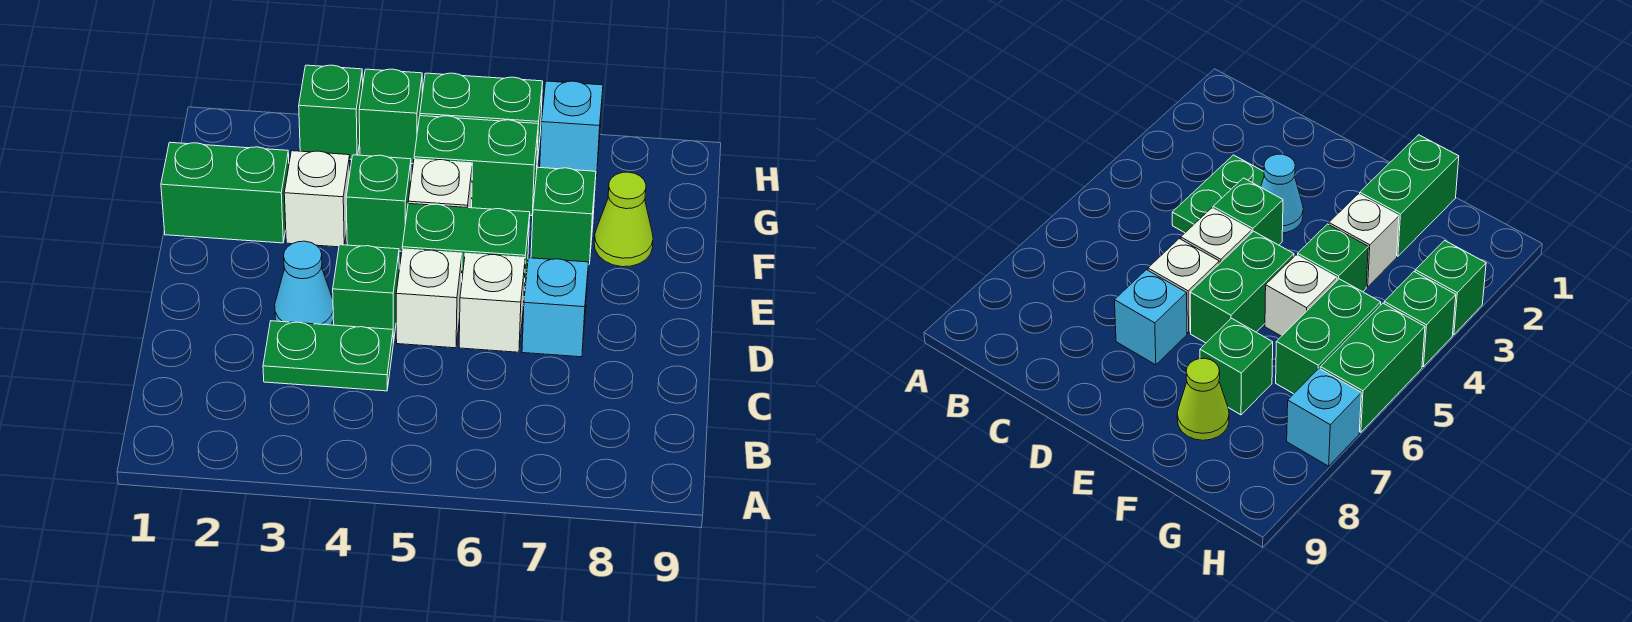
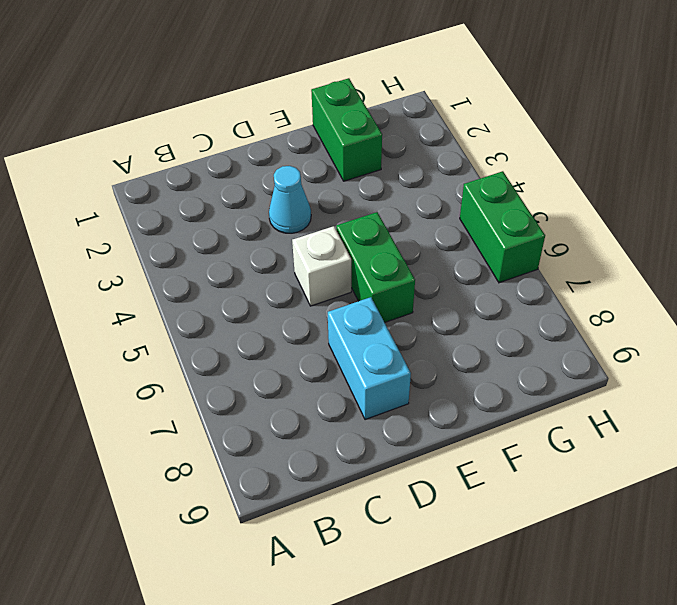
cyan brick D7:D8 level 1 -> cyan brick D7 level 1
none -> green plate C3:C4 level 1
none -> green brick D4 level 1
none -> white brick D6 level 1

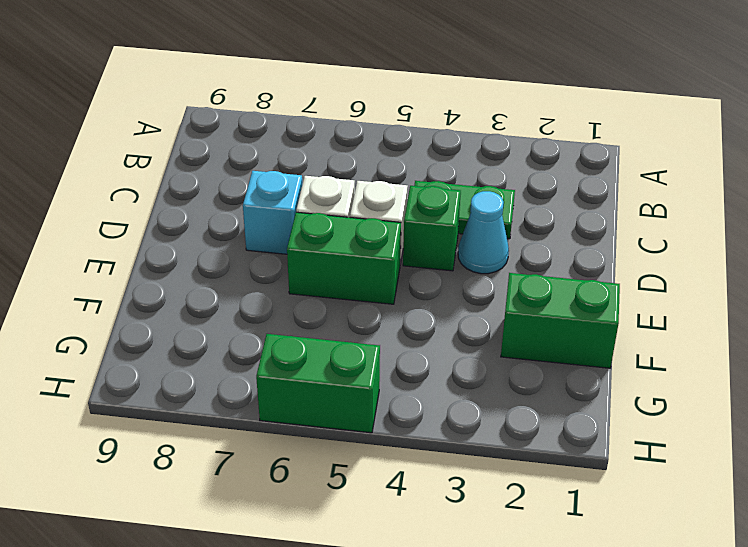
none -> white brick F3 level 1
none -> green brick F4 level 1
none -> white brick F5 level 1

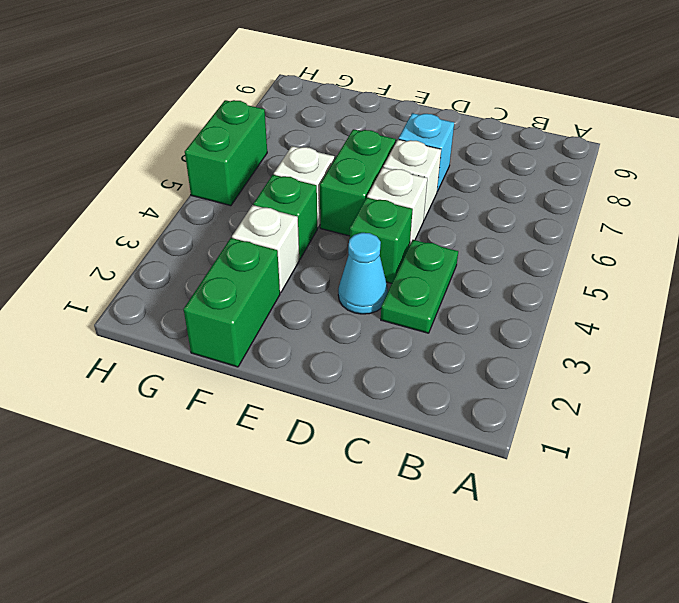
none -> green brick F7 level 1
none -> lime cone F8 level 1
none -> green brick G5:G6 level 1

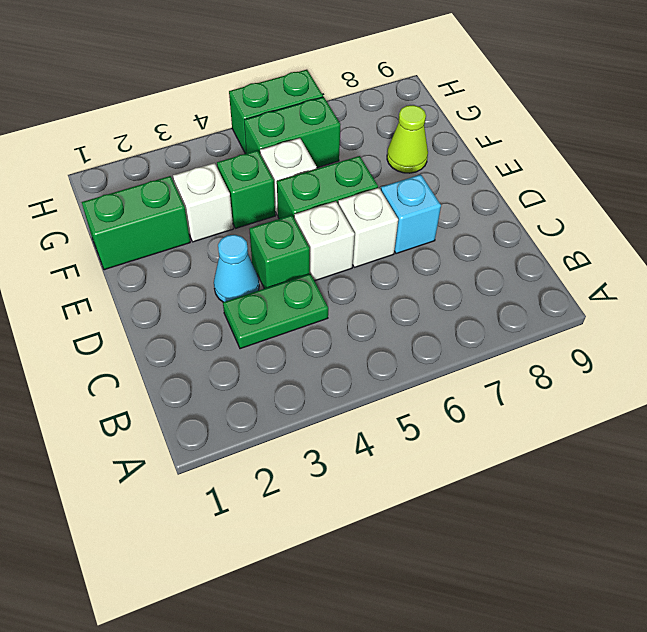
none -> green brick F7 level 1
none -> green brick H3 level 1
none -> green brick H4 level 1

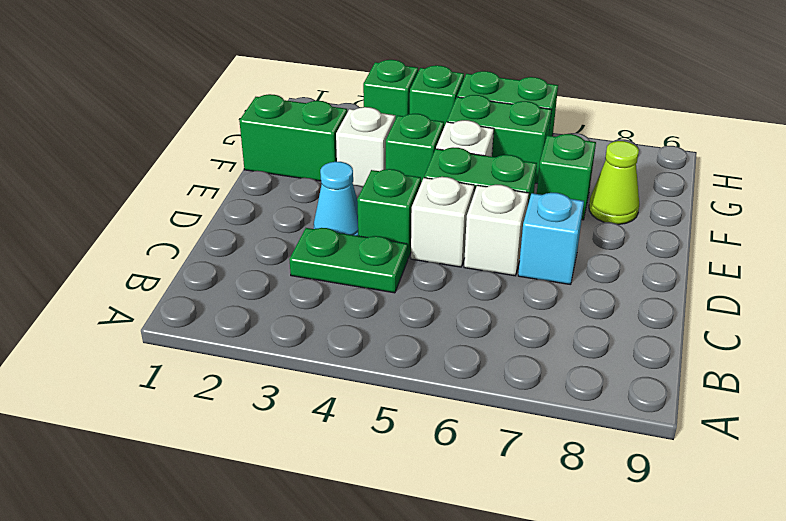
none -> cyan brick H7 level 1

